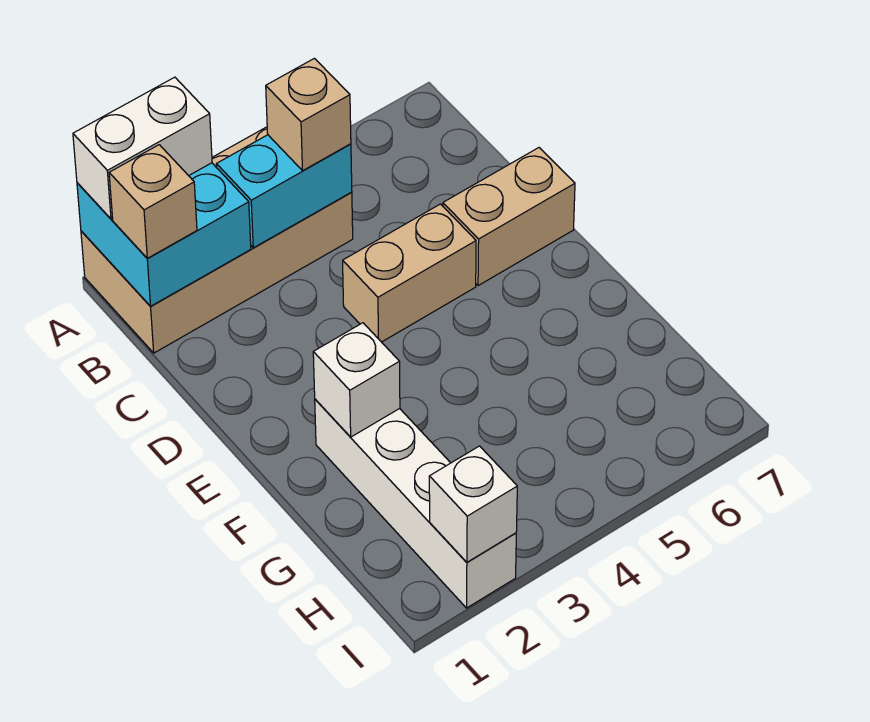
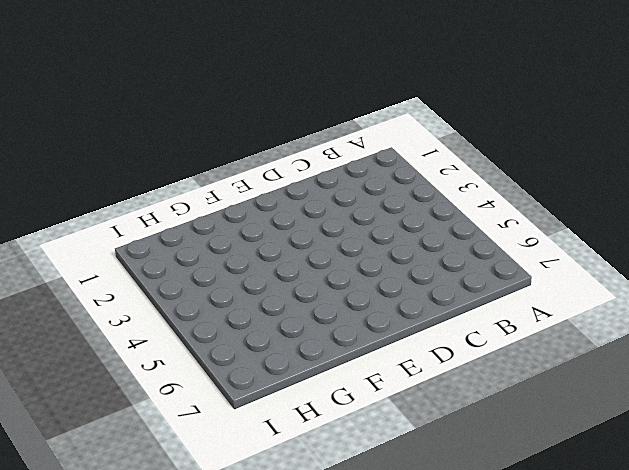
none -> tan brick A1:B4 level 1
none -> tan brick D4:D5 level 1

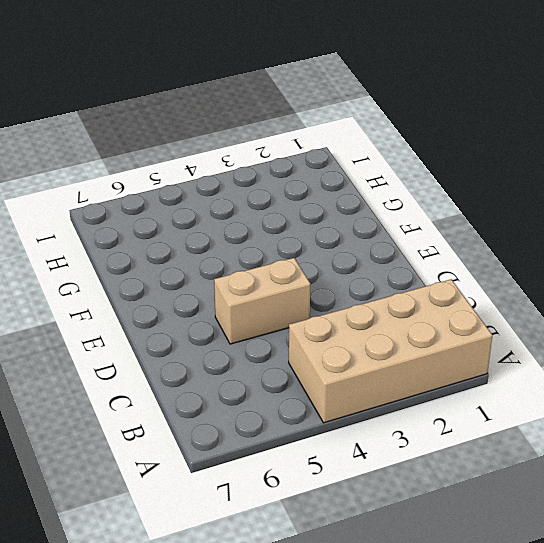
none -> tan brick D6:D7 level 1
none -> white brick F2:I2 level 1

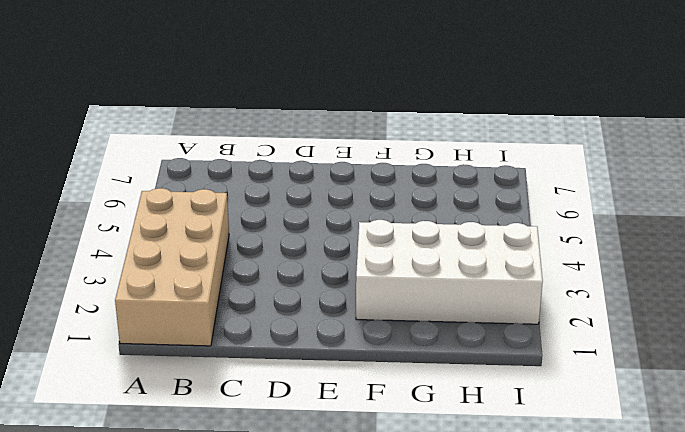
white brick F2:I3 level 1 -> white brick F2:I2 level 1
none -> tan brick D4:D5 level 1
none -> tan brick D6:D7 level 1

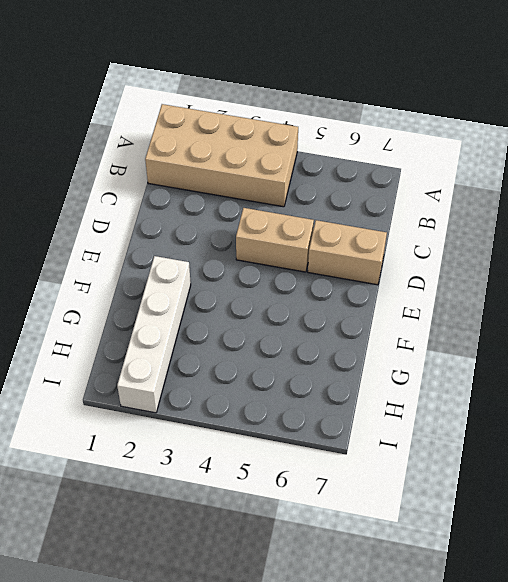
none -> cyan brick A1:B2 level 2
none -> cyan brick B3:B4 level 2

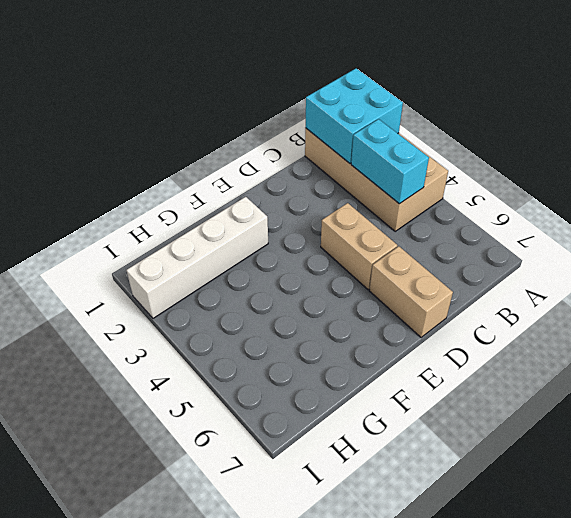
none -> white brick F2 level 2
none -> white brick I2 level 2

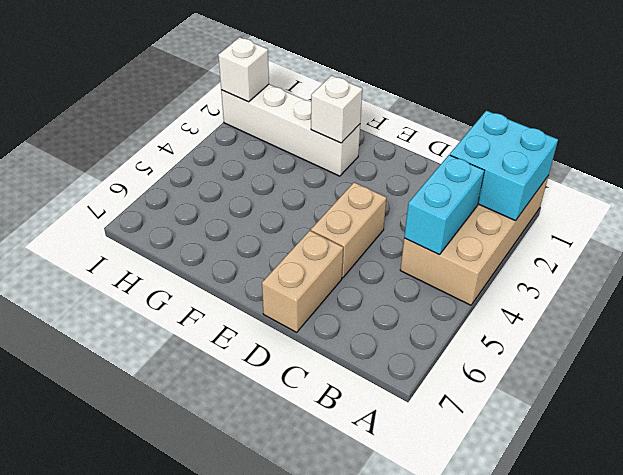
none -> white brick A1:A2 level 3
none -> tan brick B1 level 3

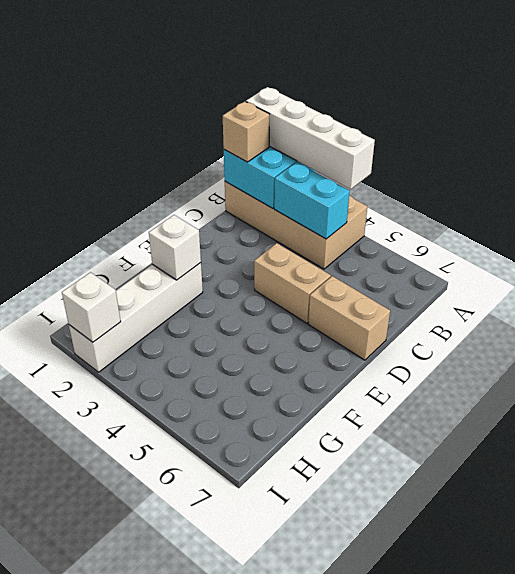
white brick A1:A4 level 3 -> white brick A1:A2 level 3
none -> tan brick B4 level 3

